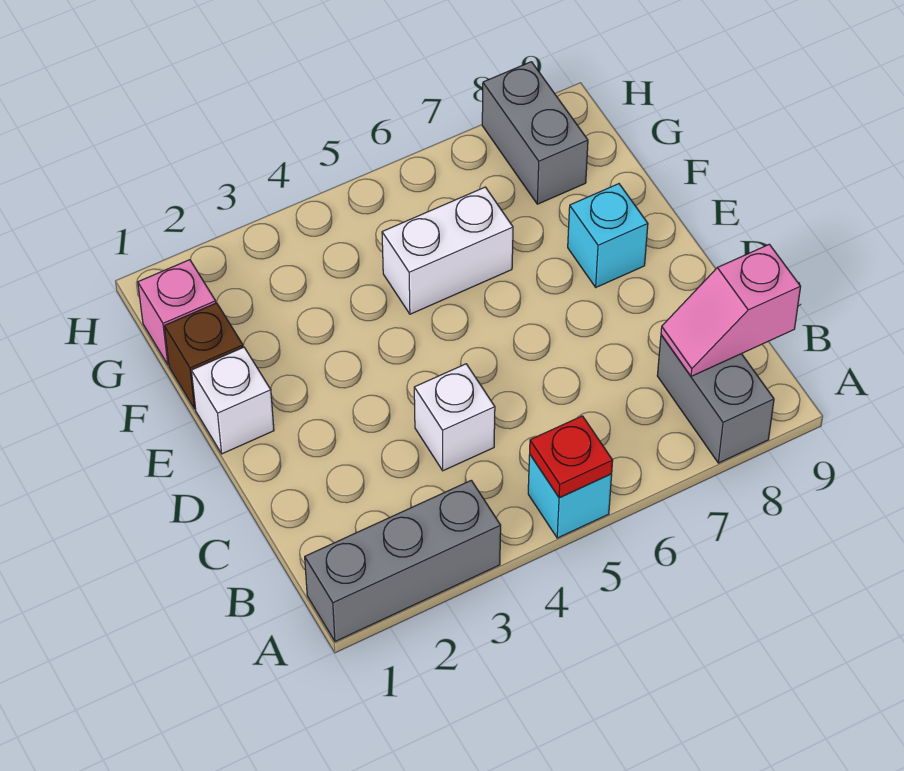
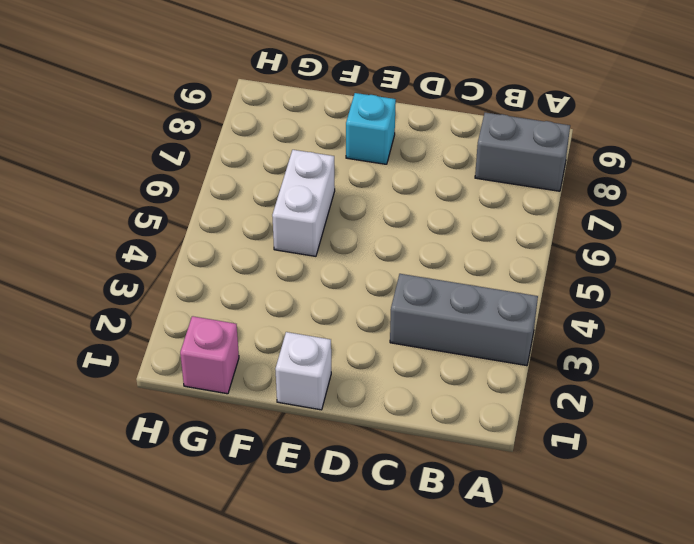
grey brick A3:C3 level 1 -> grey brick A1:A3 level 1
none -> cyan brick A5 level 1
none -> white brick C4 level 1
none -> brown brick F1 level 1

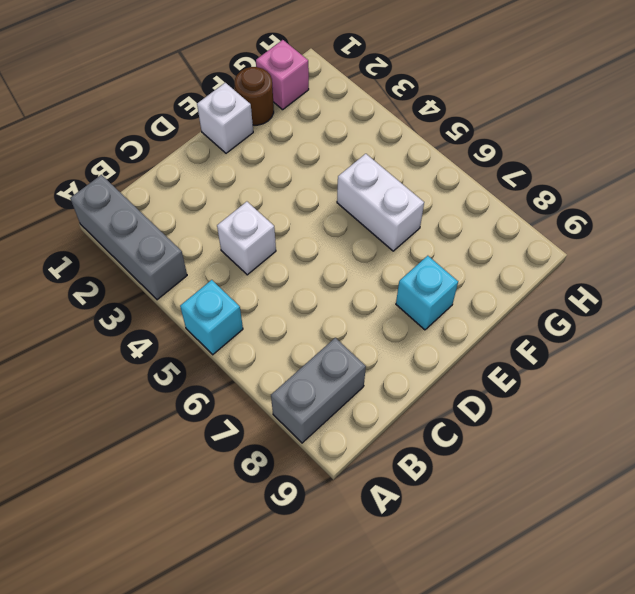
brown round brick F1 level 1 -> brown brick F1 level 1
none -> grey brick G8:H8 level 1
none -> red plate A5 level 2
none -> pink slope B8:B9 level 2 top 9

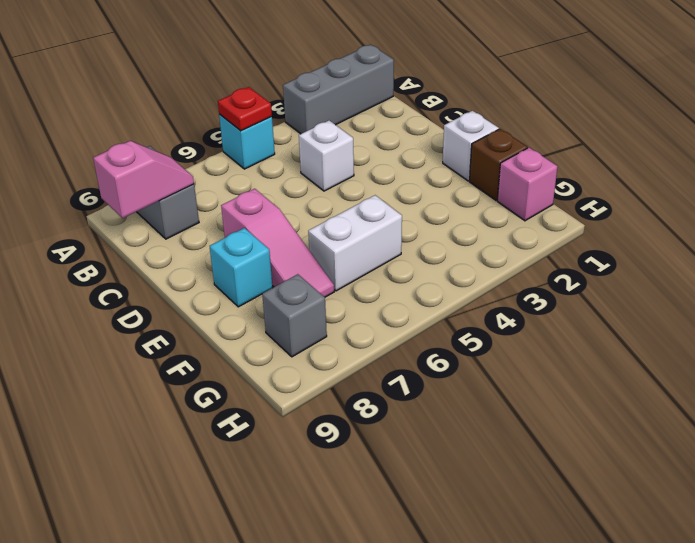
pink slope D7:F7 level 1 top D -> none
grey brick G8 level 1 -> grey brick G8:H8 level 1

